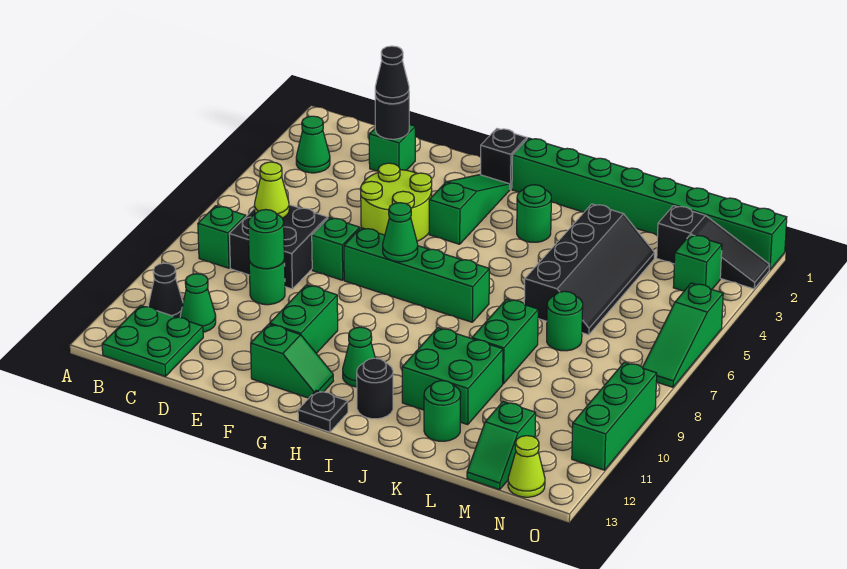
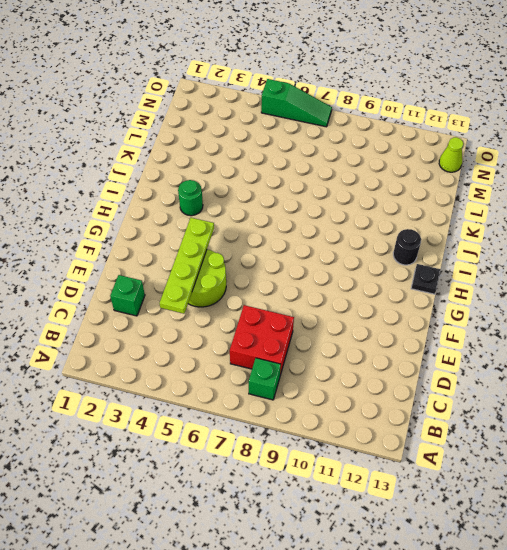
red brick C7:D8 level 1 -> black brick C7:D8 level 1
lime plate D4:G4 level 2 -> none
none -> green cone B3 level 1
none -> black cone B11 level 1
none -> green plate B12:C13 level 1
none -> green cone C11 level 1

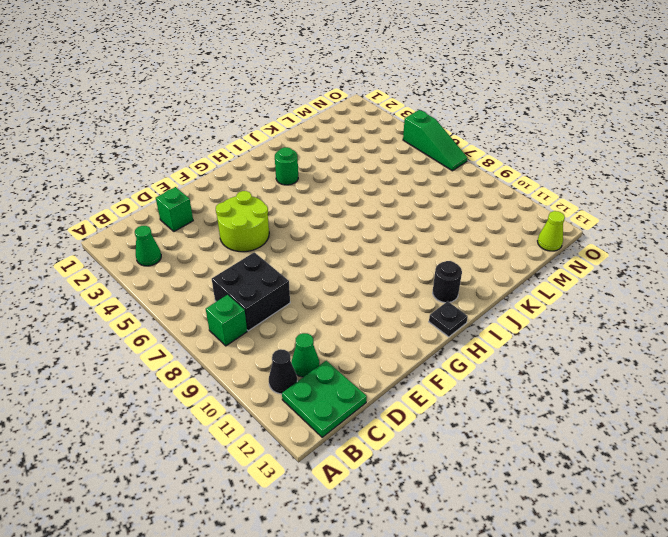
none -> green round brick D9 level 1
none -> green brick E7 level 1
none -> green brick F7:I7 level 1
none -> green brick F10:F11 level 1

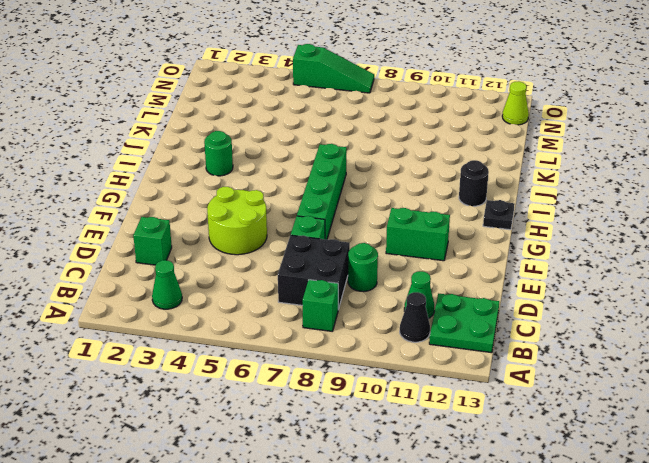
none -> green slope F12:G12 level 1 top F
none -> black brick G1 level 1
none -> green slope G2:G4 level 1 top 4
none -> green brick H1:O1 level 1

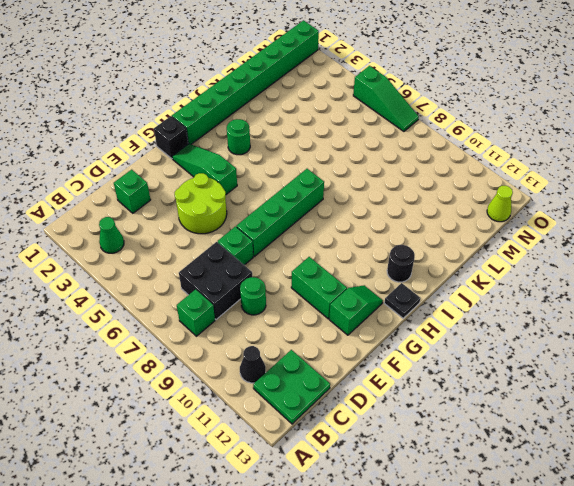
none -> green cone C11 level 1
none -> green cone H11 level 1
none -> green brick J10:K11 level 1
none -> black slope K3:L6 level 1 top K

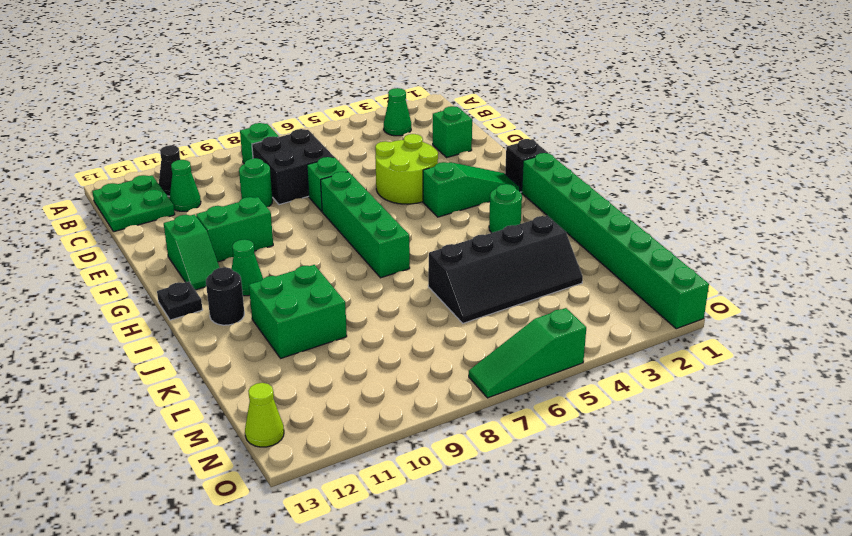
none -> green brick K8:K9 level 1
none -> green round brick K12 level 1
none -> green round brick L7 level 1
none -> black slope M2:O2 level 1 top M

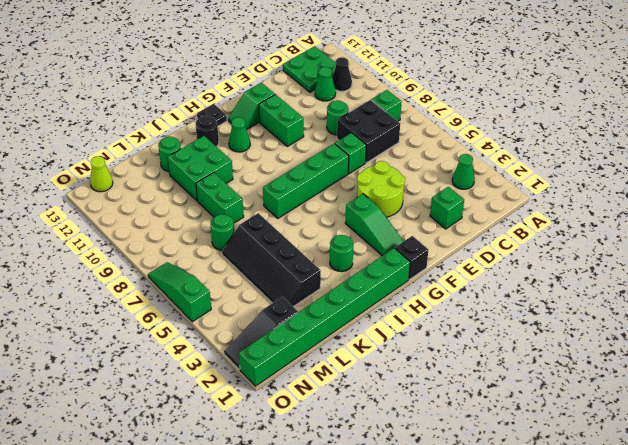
none -> green slope M12:M13 level 1 top 12
none -> green brick N3 level 1
none -> green brick O9:O11 level 1
none -> lime cone C7 level 2

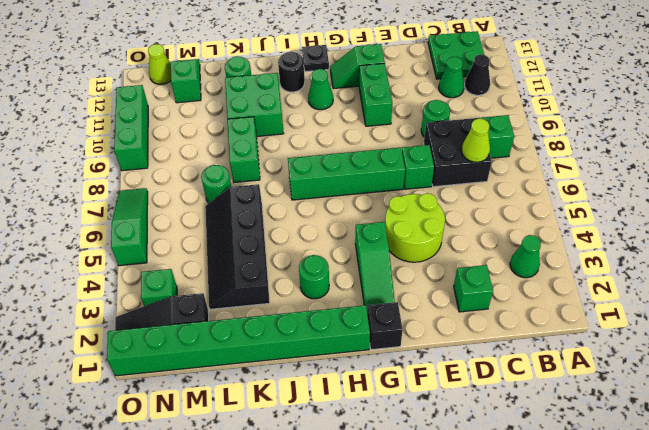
none -> black round brick D2 level 2
none -> green round brick D9 level 2
none -> green cone G7 level 2
none -> black cone D2 level 3

